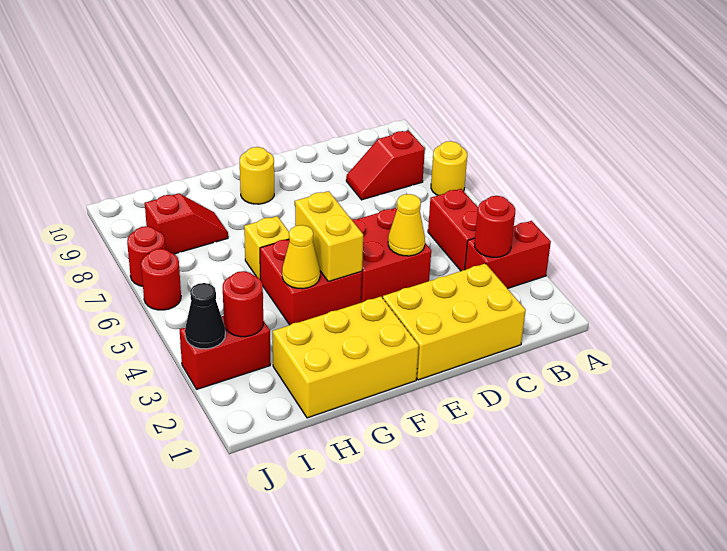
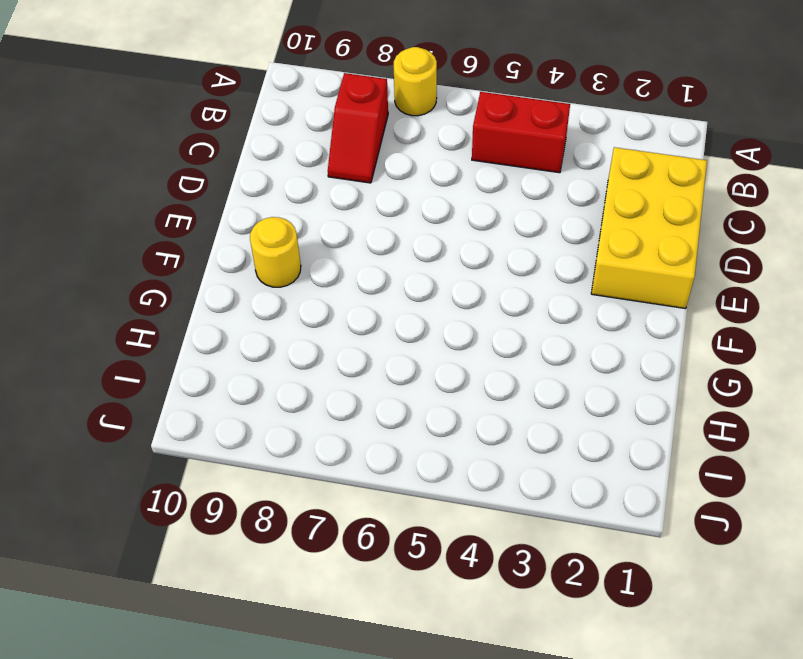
none -> red brick A3:B3 level 1
none -> red brick D4:E5 level 1
none -> yellow brick F1:H2 level 1

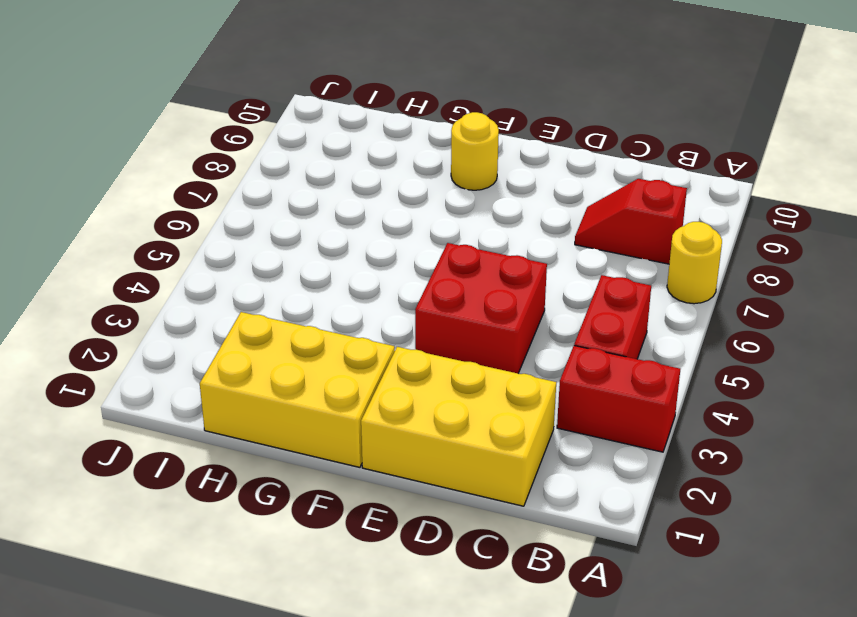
none -> red brick F4:G5 level 1
none -> yellow brick G6 level 1
none -> red slope H8:I8 level 1 top I

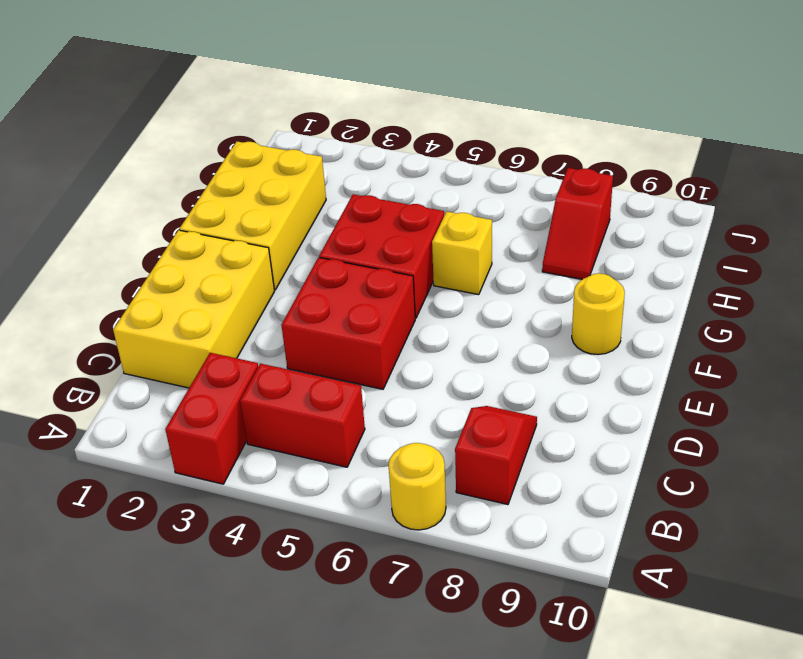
none -> red brick I3:J3 level 1
none -> red round brick J6 level 1
none -> red round brick J7 level 1

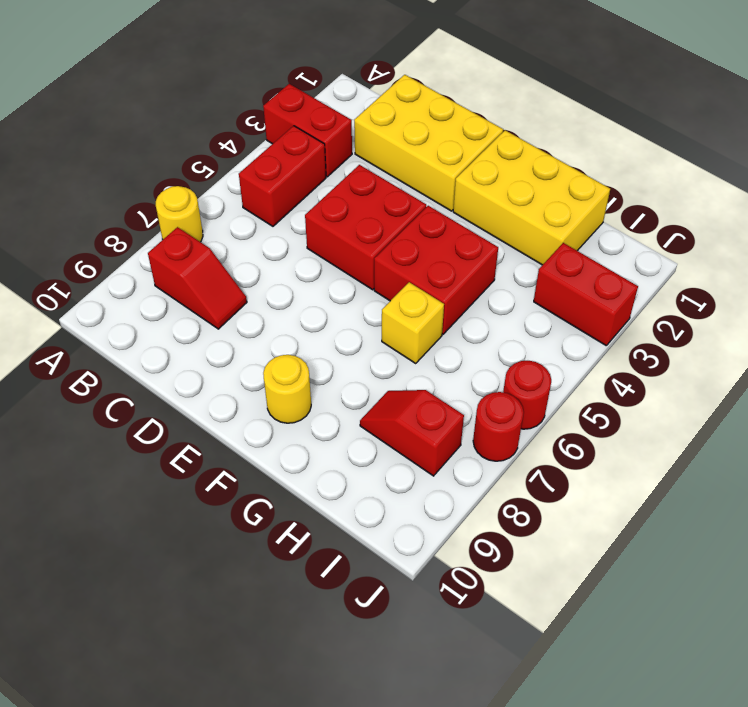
none -> red round brick B3 level 2
none -> yellow cone D4 level 2
none -> yellow brick F4:F5 level 2

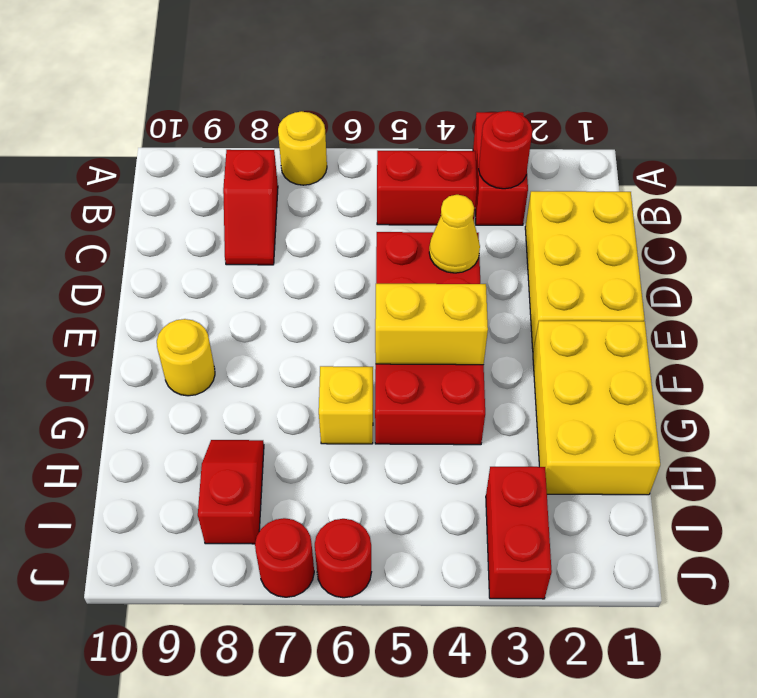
none -> yellow cone G4 level 2
none -> red round brick I3 level 2
none -> black cone J3 level 2

